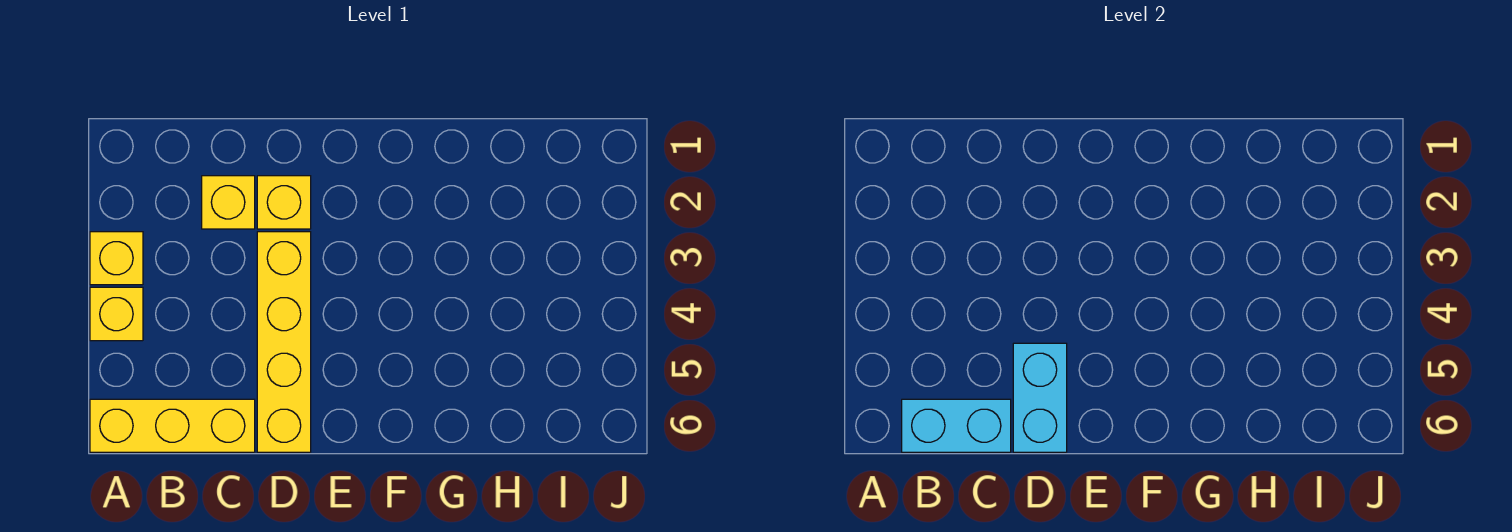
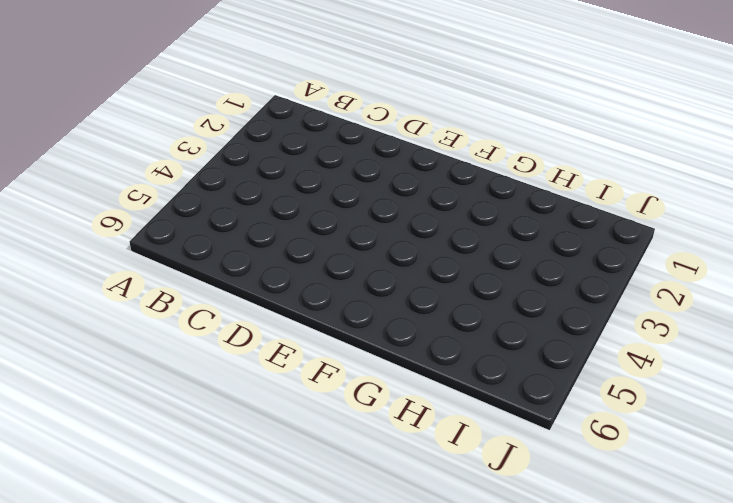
none -> yellow brick A3 level 1
none -> yellow brick A4 level 1

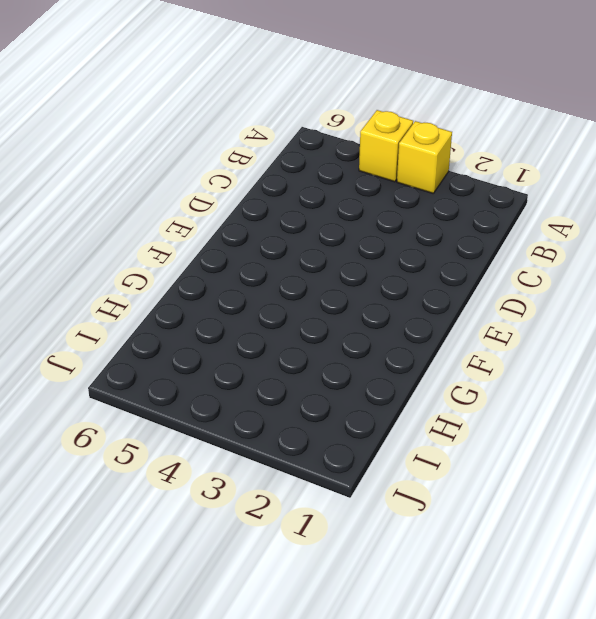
none -> yellow brick A6:C6 level 1
none -> yellow brick C2 level 1

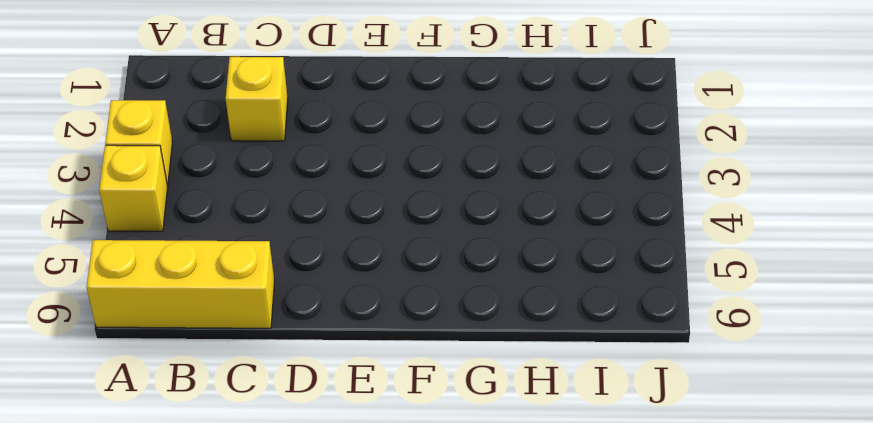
none -> yellow brick D2 level 1
none -> yellow brick D3:D6 level 1

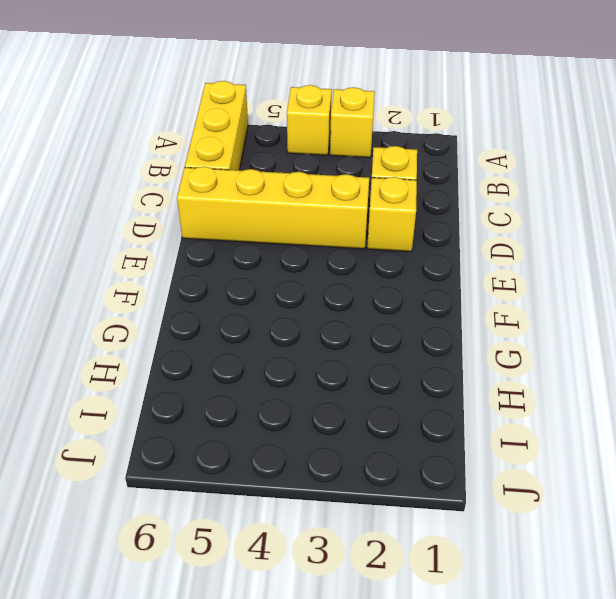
none -> cyan brick B6:C6 level 2
none -> cyan brick D5:D6 level 2

